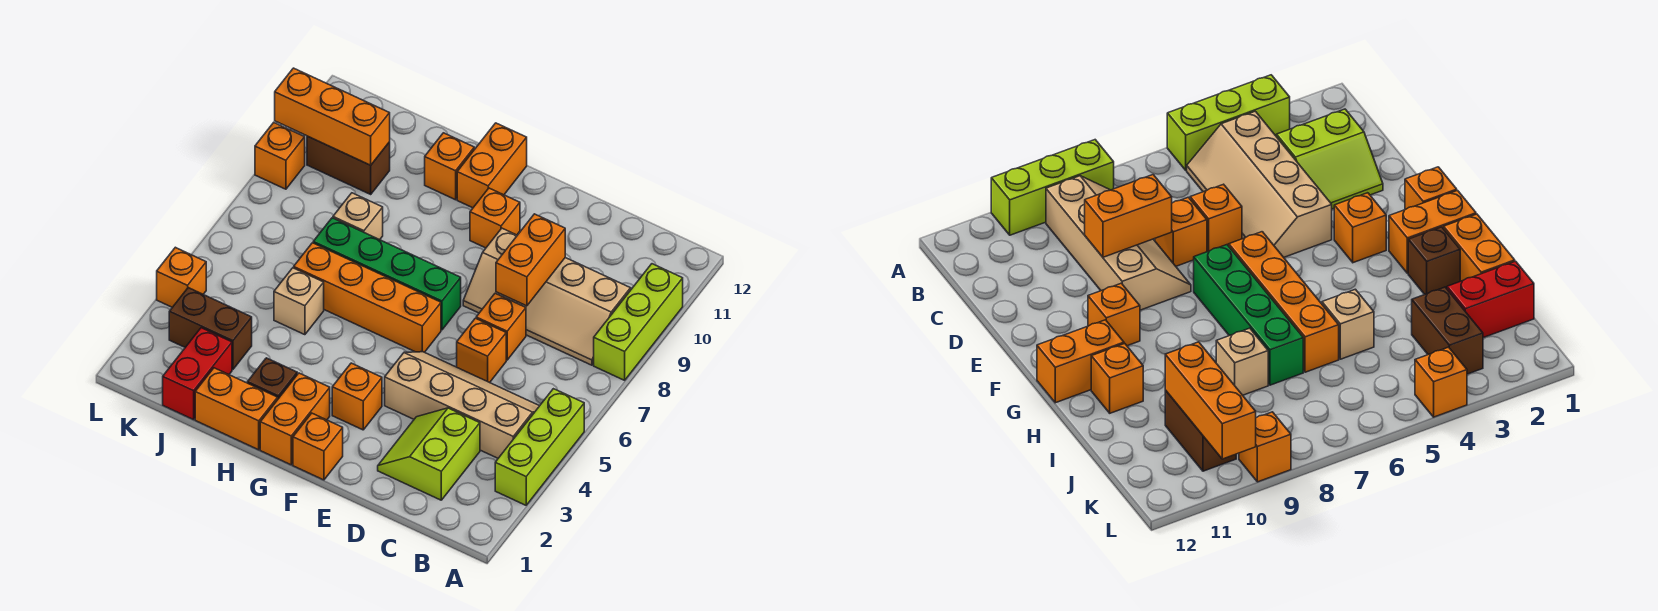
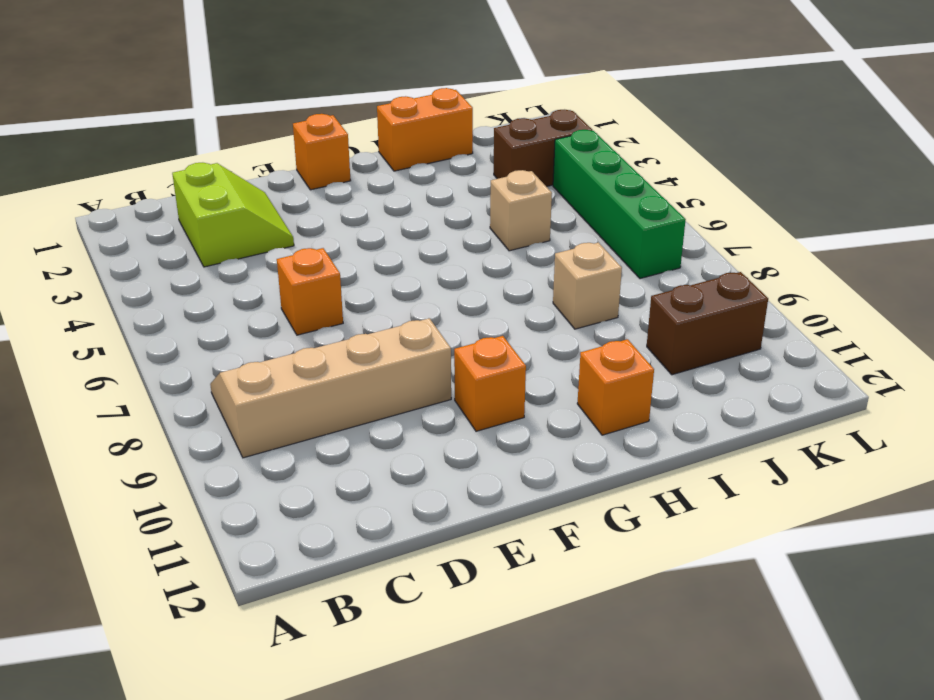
green brick K4:K7 level 1 -> green brick F7:I7 level 1
none -> lime brick A3:A5 level 1
none -> lime brick A8:A10 level 1
none -> tan slope B4:E5 level 1 top 4

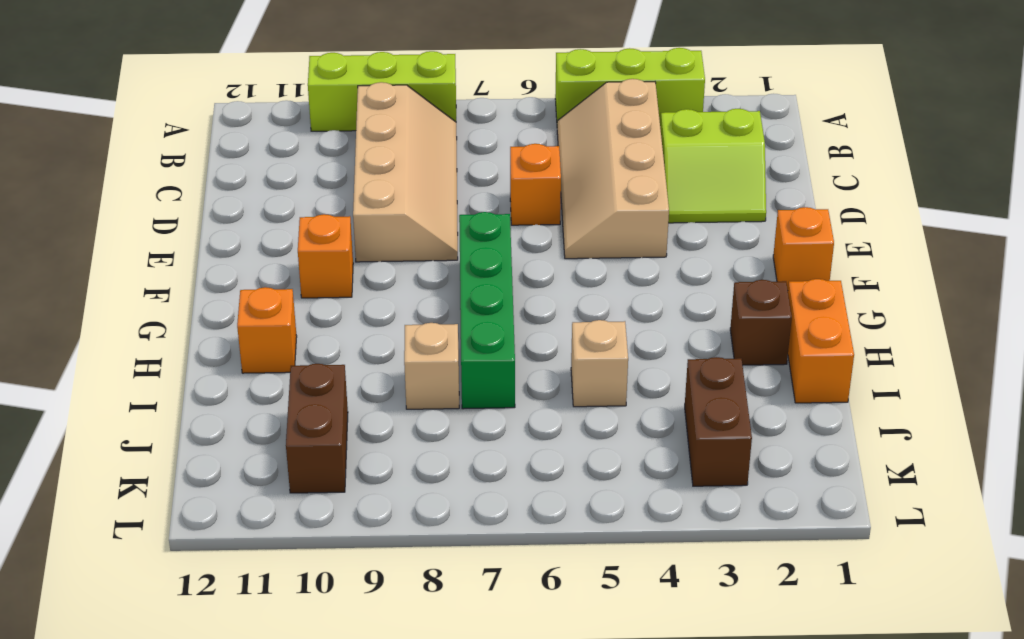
none -> orange brick D7 level 1
none -> orange brick F3 level 1
none -> orange brick F6:I6 level 1

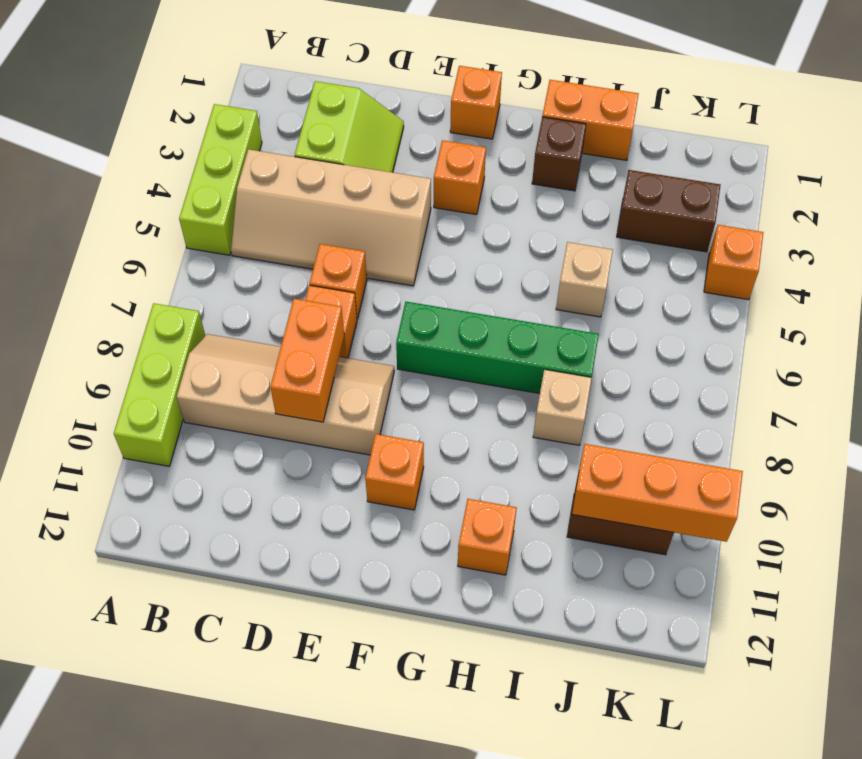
none -> orange brick F6:I6 level 1
none -> orange brick G1:G2 level 1
none -> orange brick G11:G12 level 1

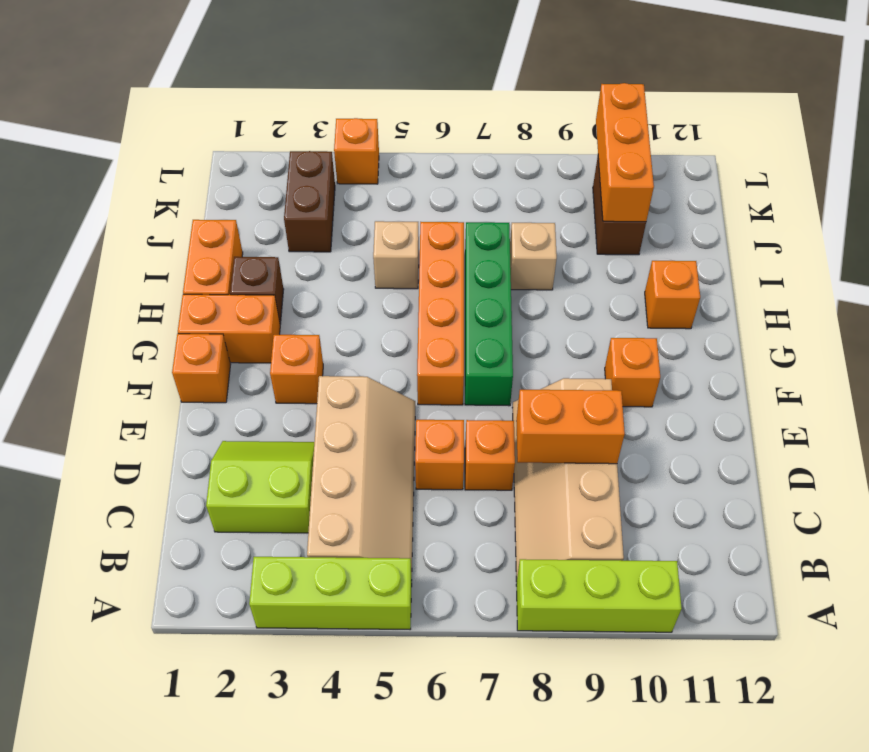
none -> orange brick G11:G12 level 1
none -> red brick J1:J2 level 1
none -> orange brick L9 level 1

